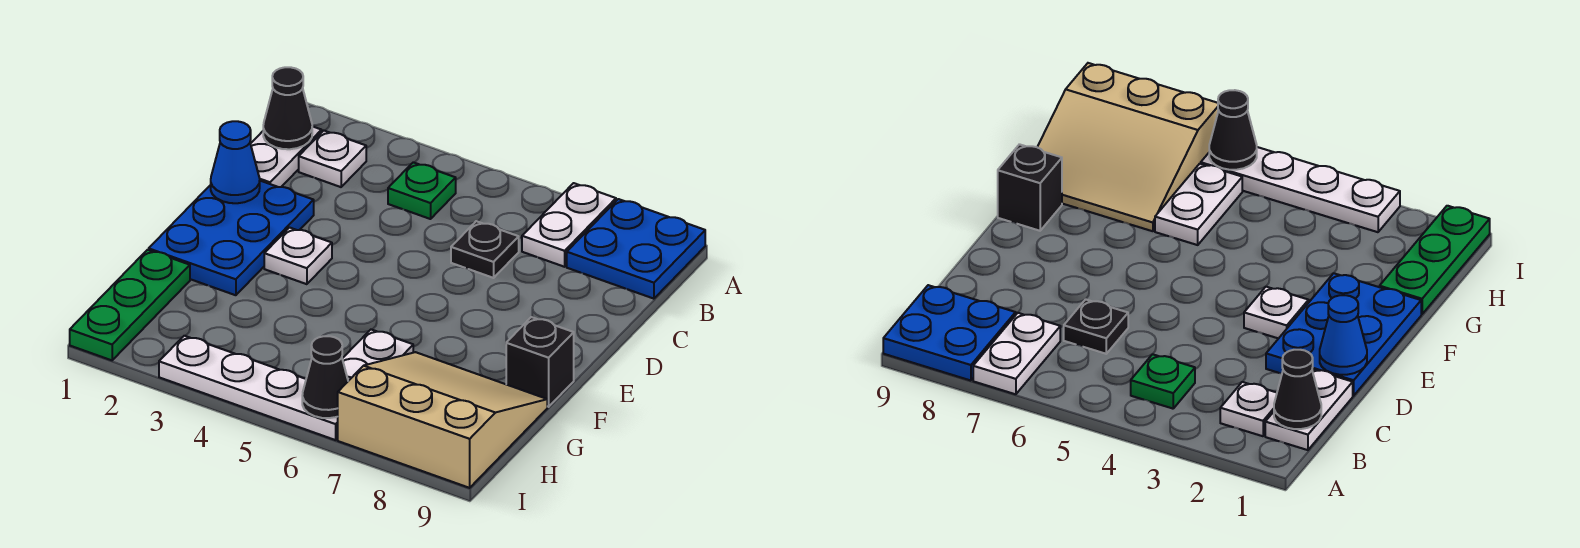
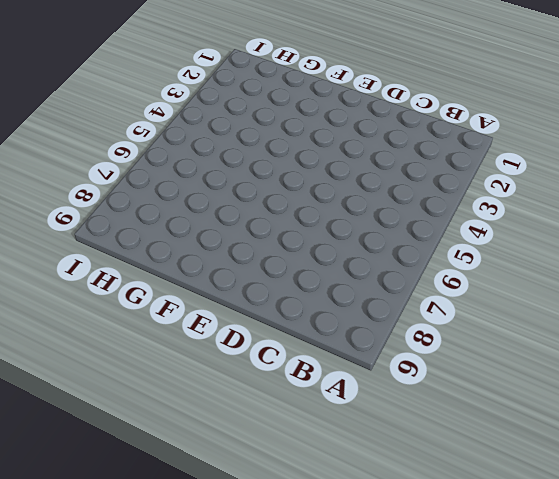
none -> white plate A7:B7 level 1
none -> blue plate A8:B9 level 1
none -> white plate B1:C1 level 1

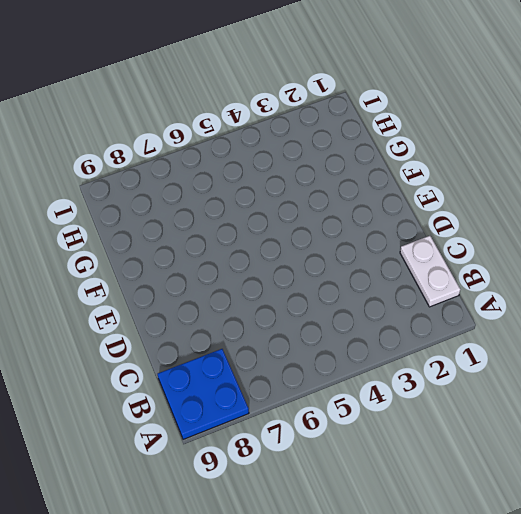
none -> white plate A7:B7 level 1
none -> white plate B2 level 1
none -> green plate B4 level 1

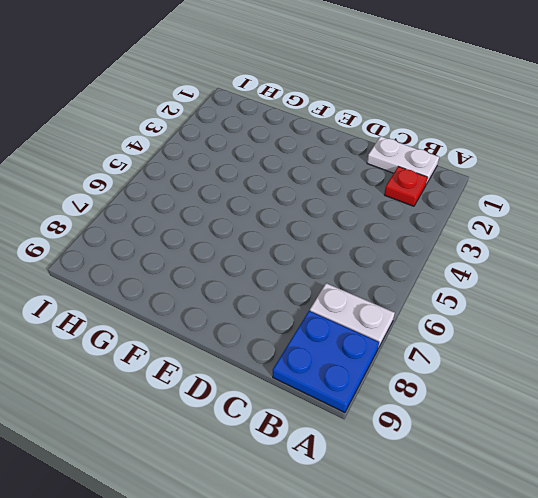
red plate B2 level 1 -> white plate B2 level 1
none -> green plate B4 level 1
none -> black plate C6 level 1
none -> blue plate D1:F2 level 1

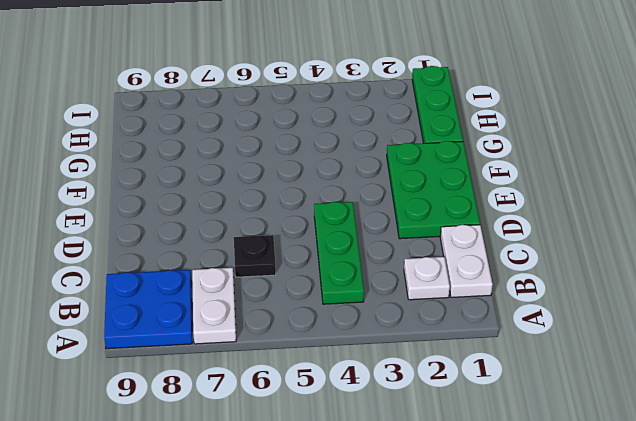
green plate B4:D4 level 1 -> green plate B4 level 1
green plate D1:F2 level 1 -> blue plate D1:F2 level 1
none -> white plate E3 level 1
none -> black brick F9 level 1
none -> white plate G6:H6 level 1

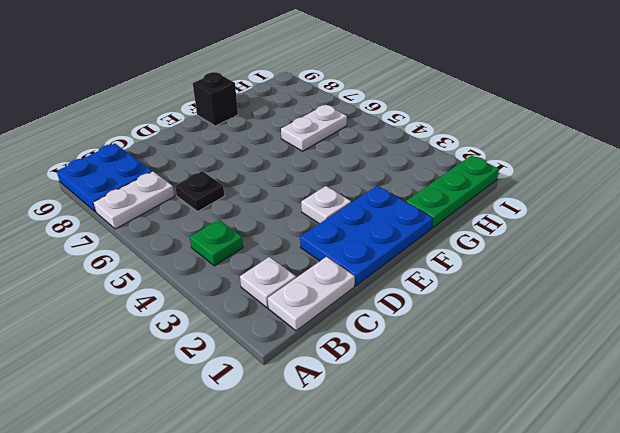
none -> tan slope G7:I9 level 1 top I
none -> white plate I3:I6 level 1
none -> black cone B1 level 2

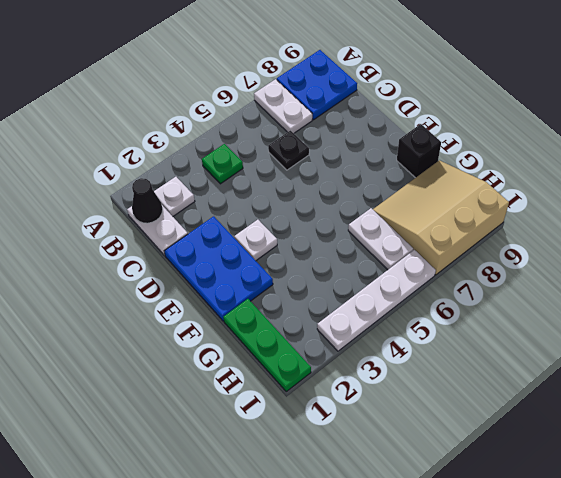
none -> blue cone D1 level 2
none -> black cone I6 level 2

